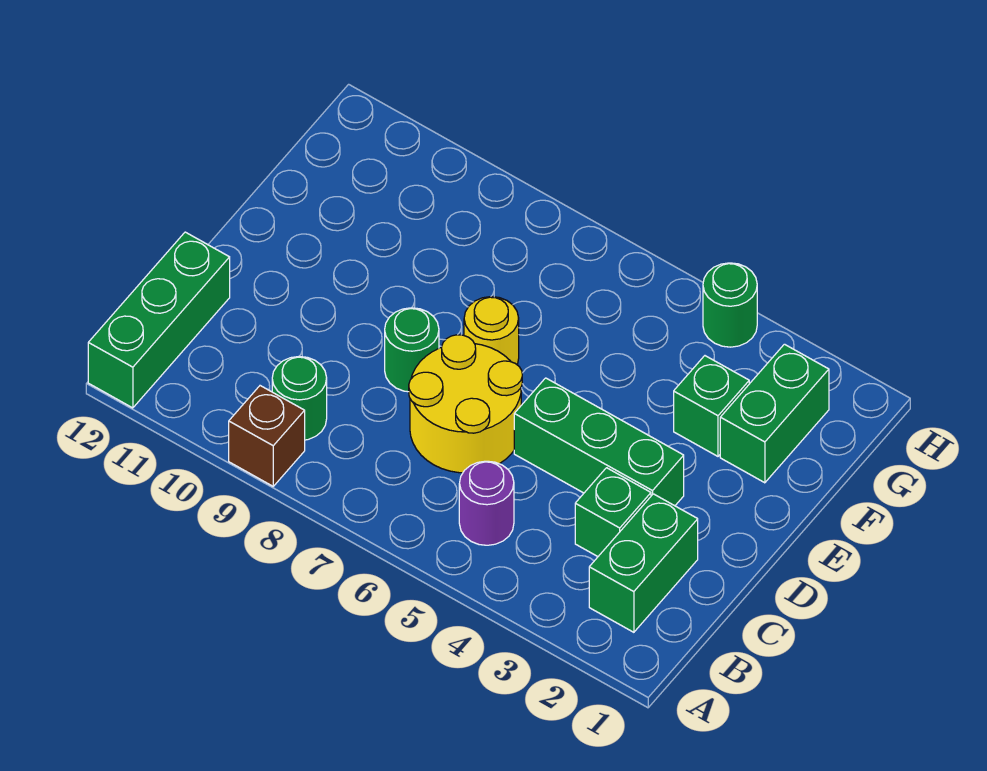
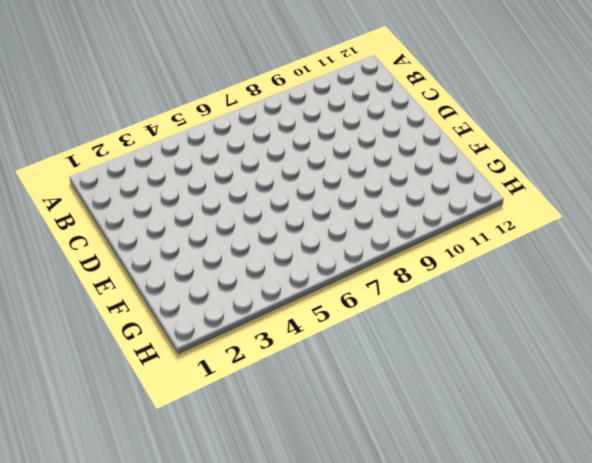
none -> brown brick A9 level 1
none -> green brick A12:C12 level 1
none -> green brick B2:C2 level 1

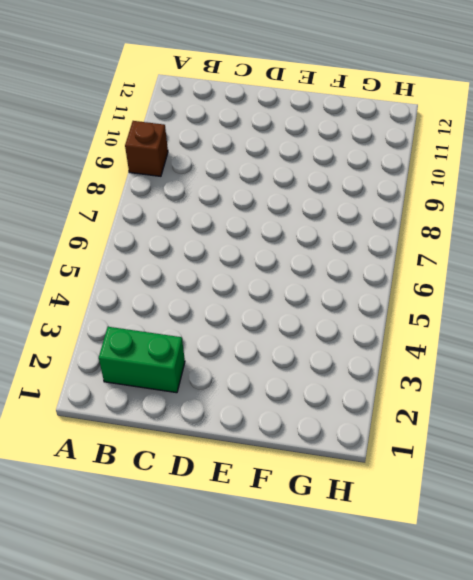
none -> green brick A12:C12 level 1
none -> purple round brick B5 level 1
none -> green round brick B9 level 1

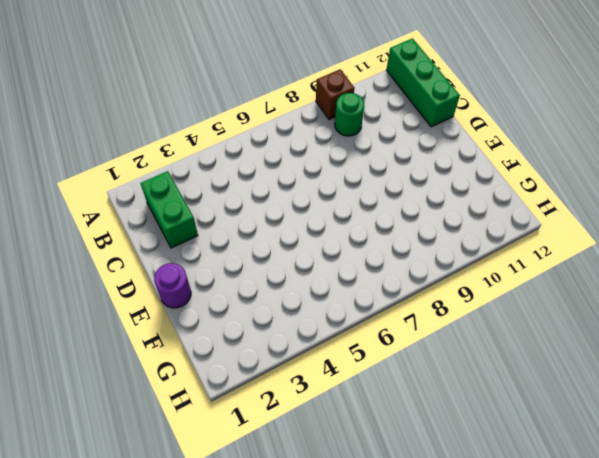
purple round brick E1 level 1 -> purple round brick B5 level 1
none -> green brick C3 level 1
none -> yellow round brick C6:D7 level 1
none -> green brick D3:D5 level 1

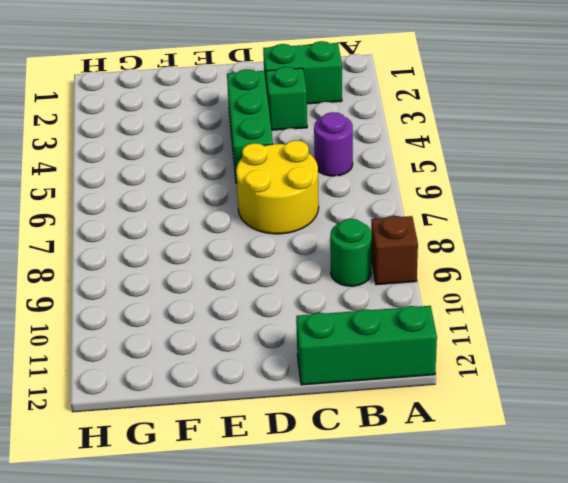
none -> green round brick D8 level 1
none -> yellow round brick E7 level 1
none -> green brick F2:G2 level 1

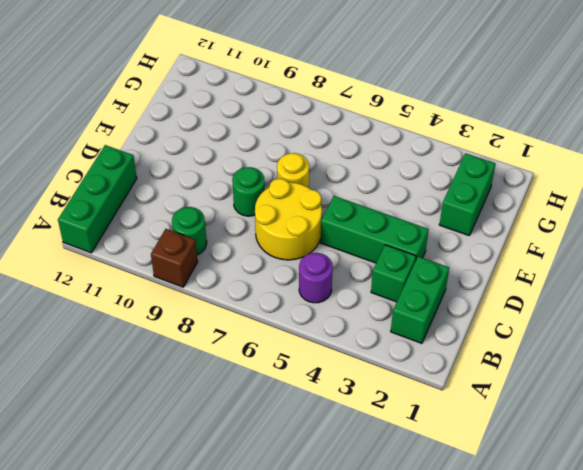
none -> green brick F3 level 1
none -> green round brick H4 level 1

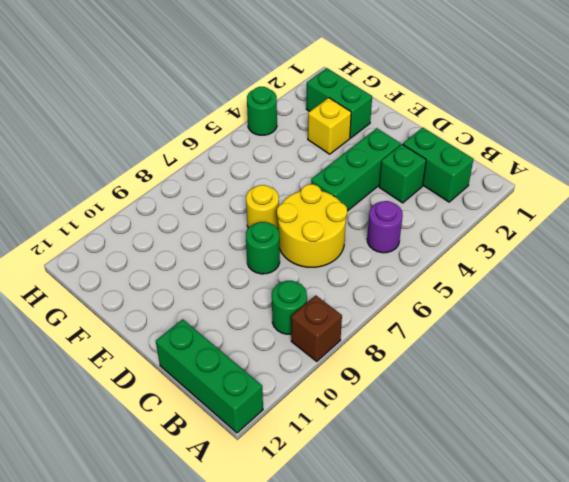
yellow brick F3 level 1 -> green brick F3 level 1

